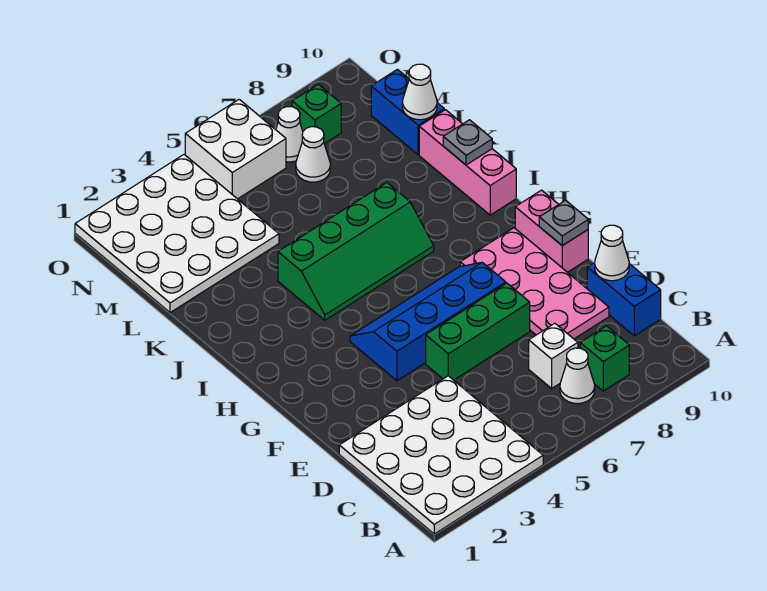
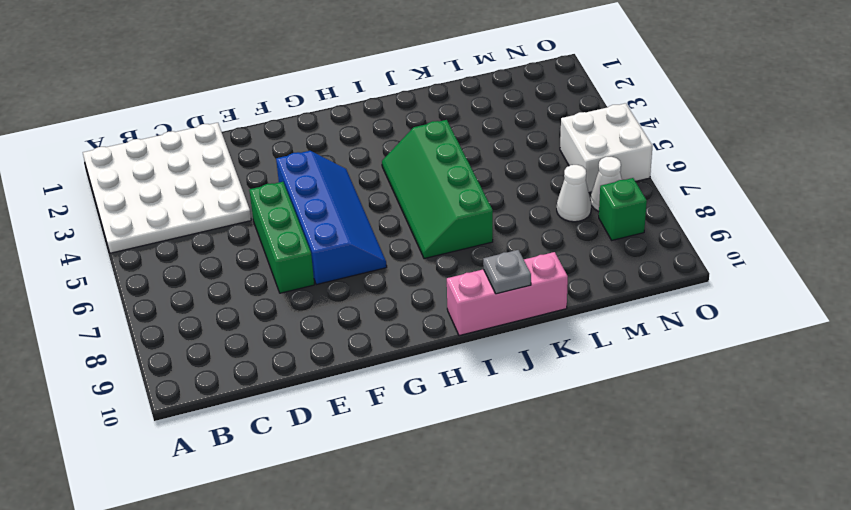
none -> white cone B7 level 1
none -> green brick B8 level 1
none -> white brick C7 level 1

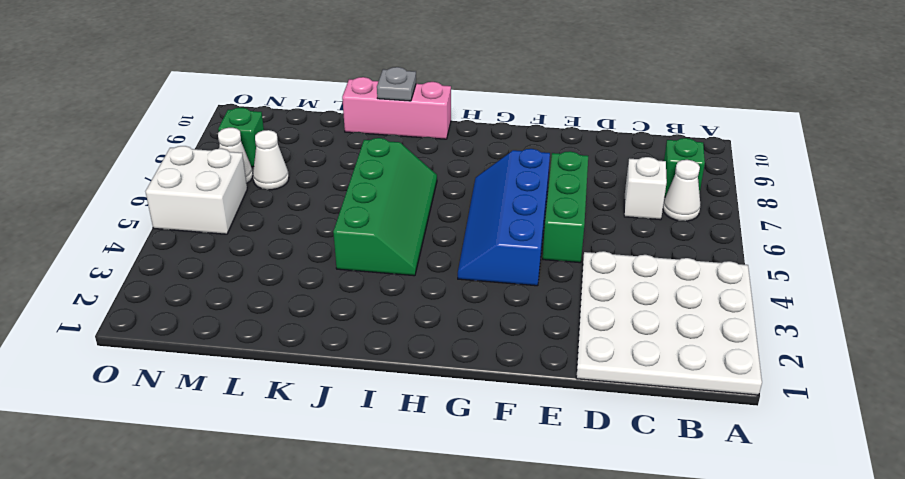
none -> blue brick C10:D10 level 1
none -> pink plate D8:G9 level 1
none -> pink brick F10:G10 level 1

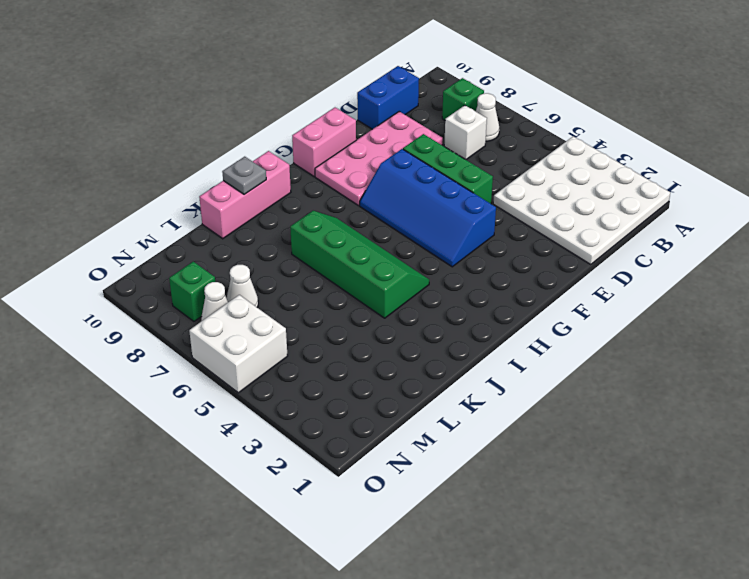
none -> white plate L1:O4 level 1
none -> blue brick L10:M10 level 1
none -> white cone D10 level 2

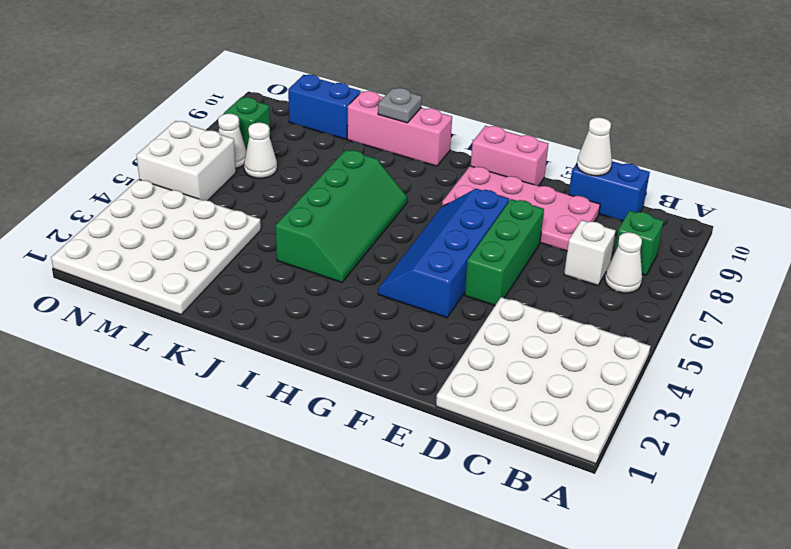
none -> grey plate F10 level 2
none -> white cone L10 level 2

